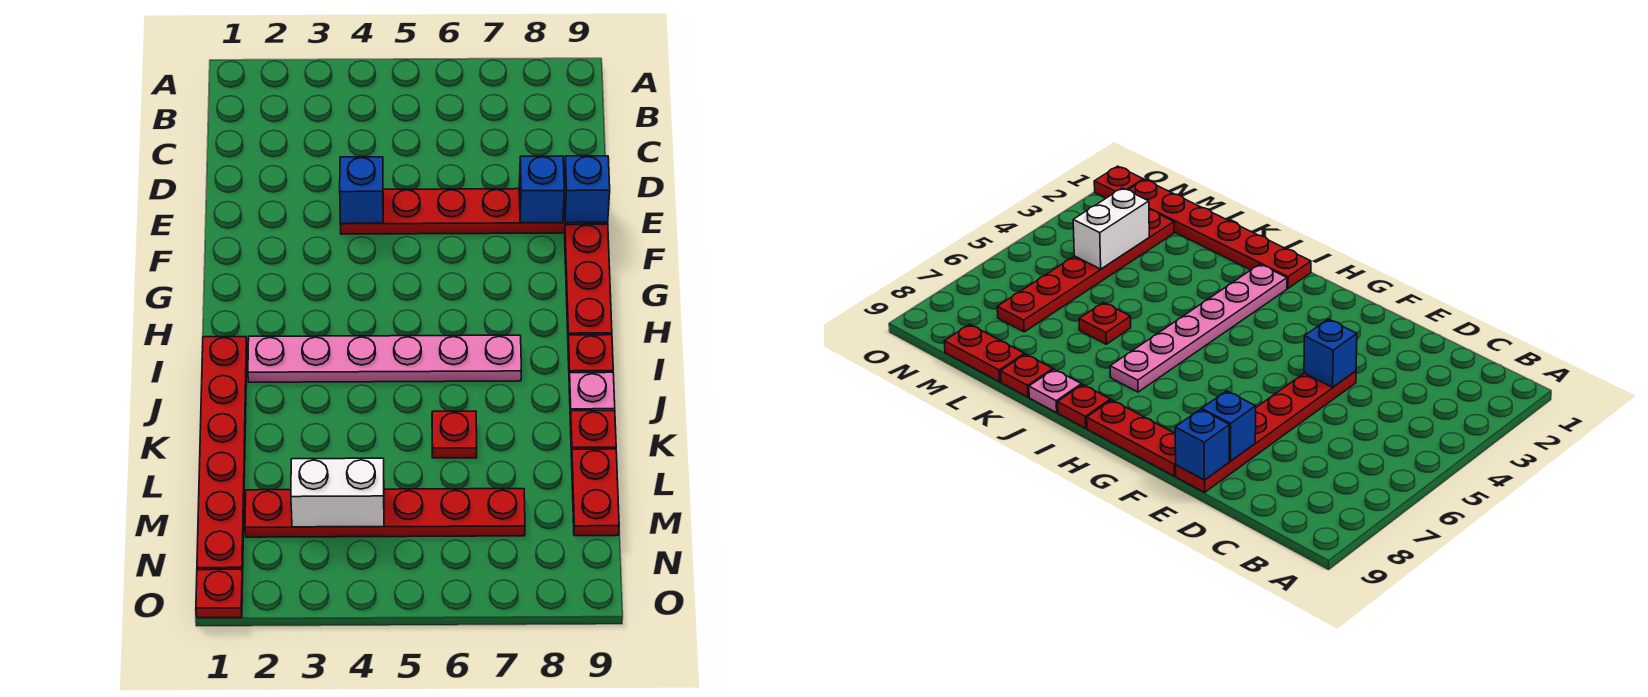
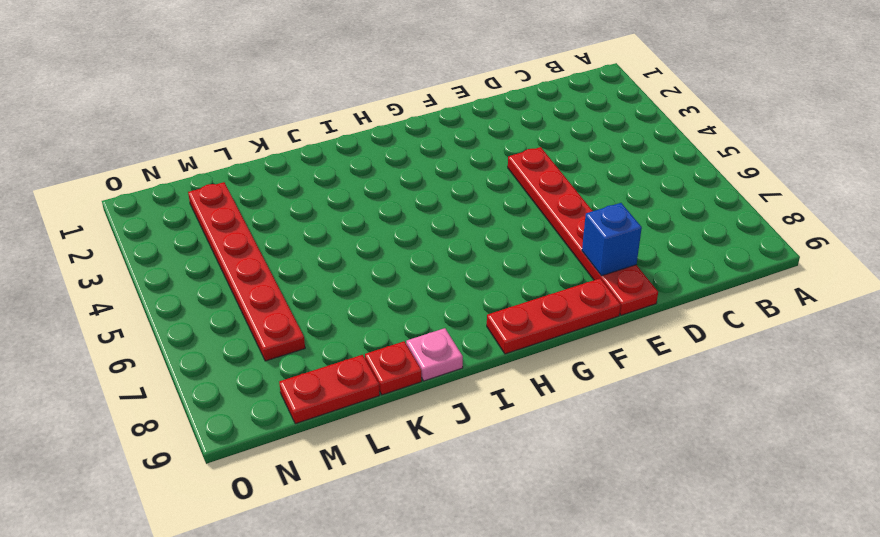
none -> red plate I1:N1 level 1
none -> pink plate I2:I7 level 1
none -> red plate I9 level 1

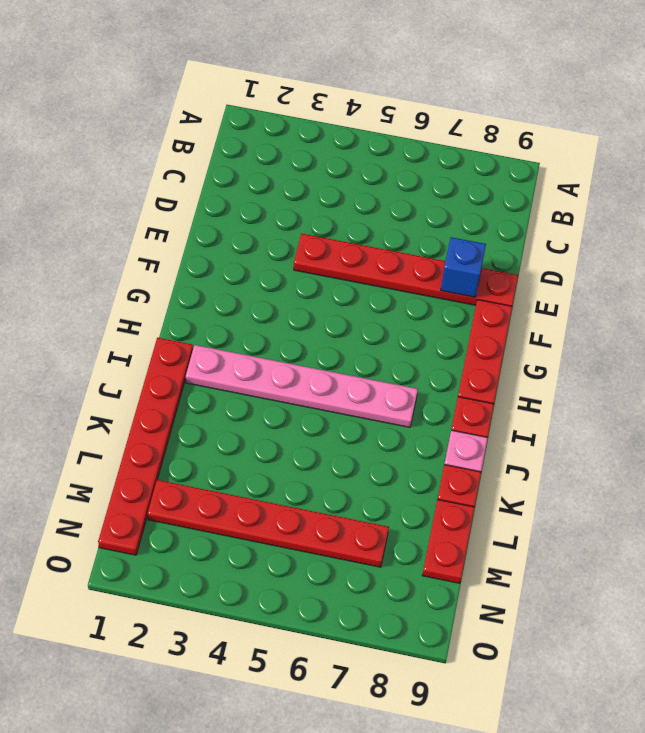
none -> red plate K6 level 1
none -> red plate O1 level 1
none -> blue brick E4 level 2

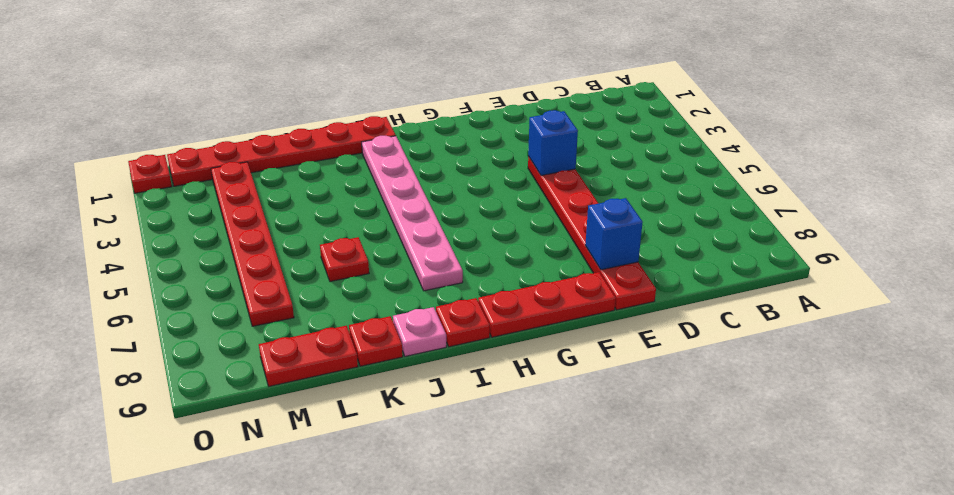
none -> blue brick E9 level 2
none -> white brick M3:M4 level 2

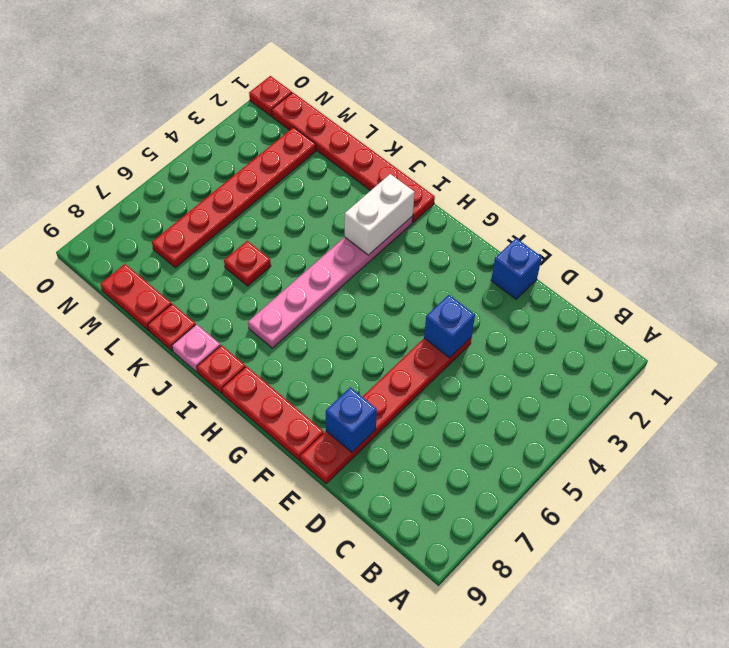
blue brick E1 level 1 -> blue brick E9 level 2
white brick I2:I3 level 2 -> white brick M3:M4 level 2

